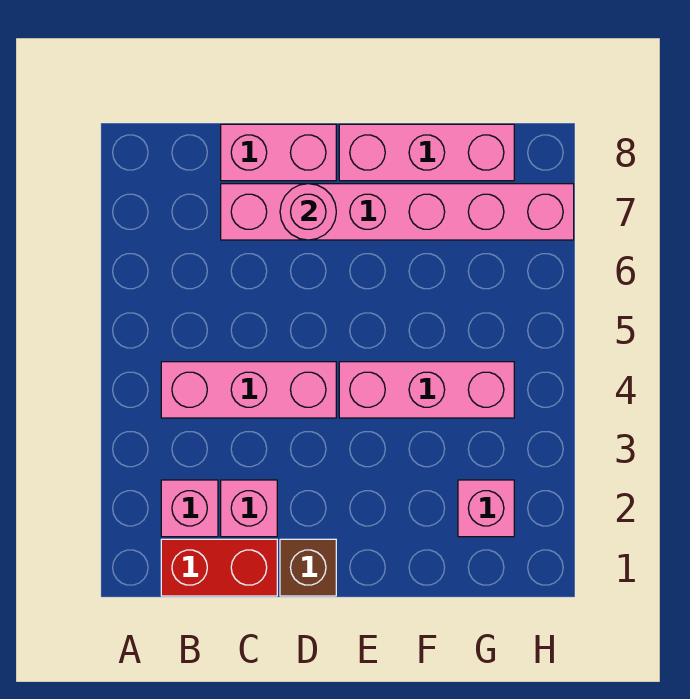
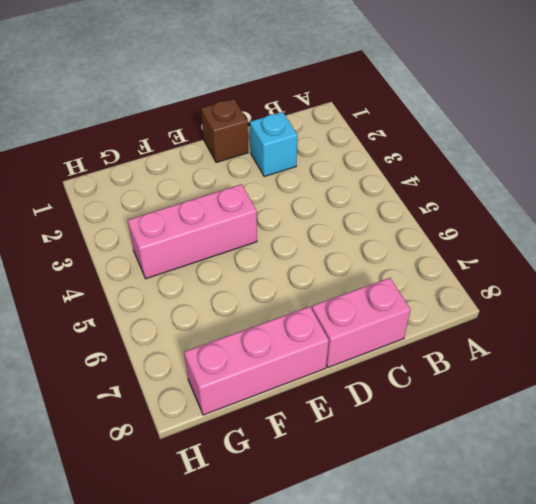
cyan brick C2 level 1 -> pink brick C2 level 1
none -> red brick B1:C1 level 1
none -> pink brick B2 level 1

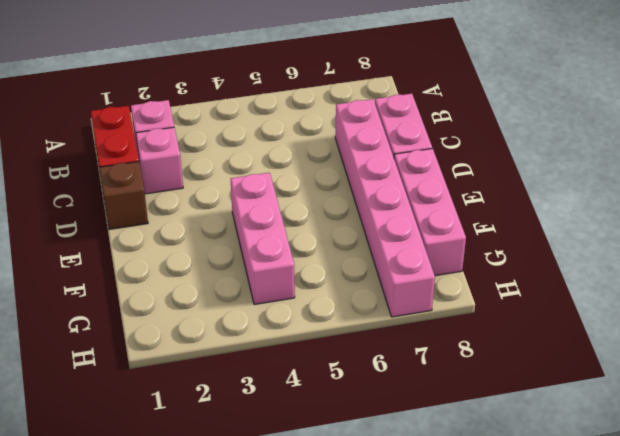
none -> pink brick B4:D4 level 1
none -> pink brick G2 level 1

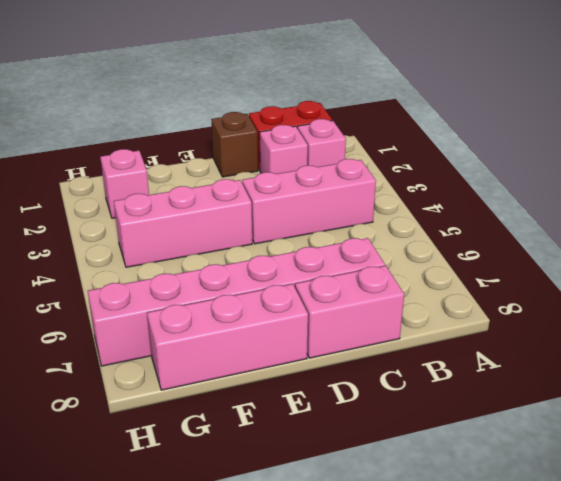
none -> pink round brick D7 level 2

